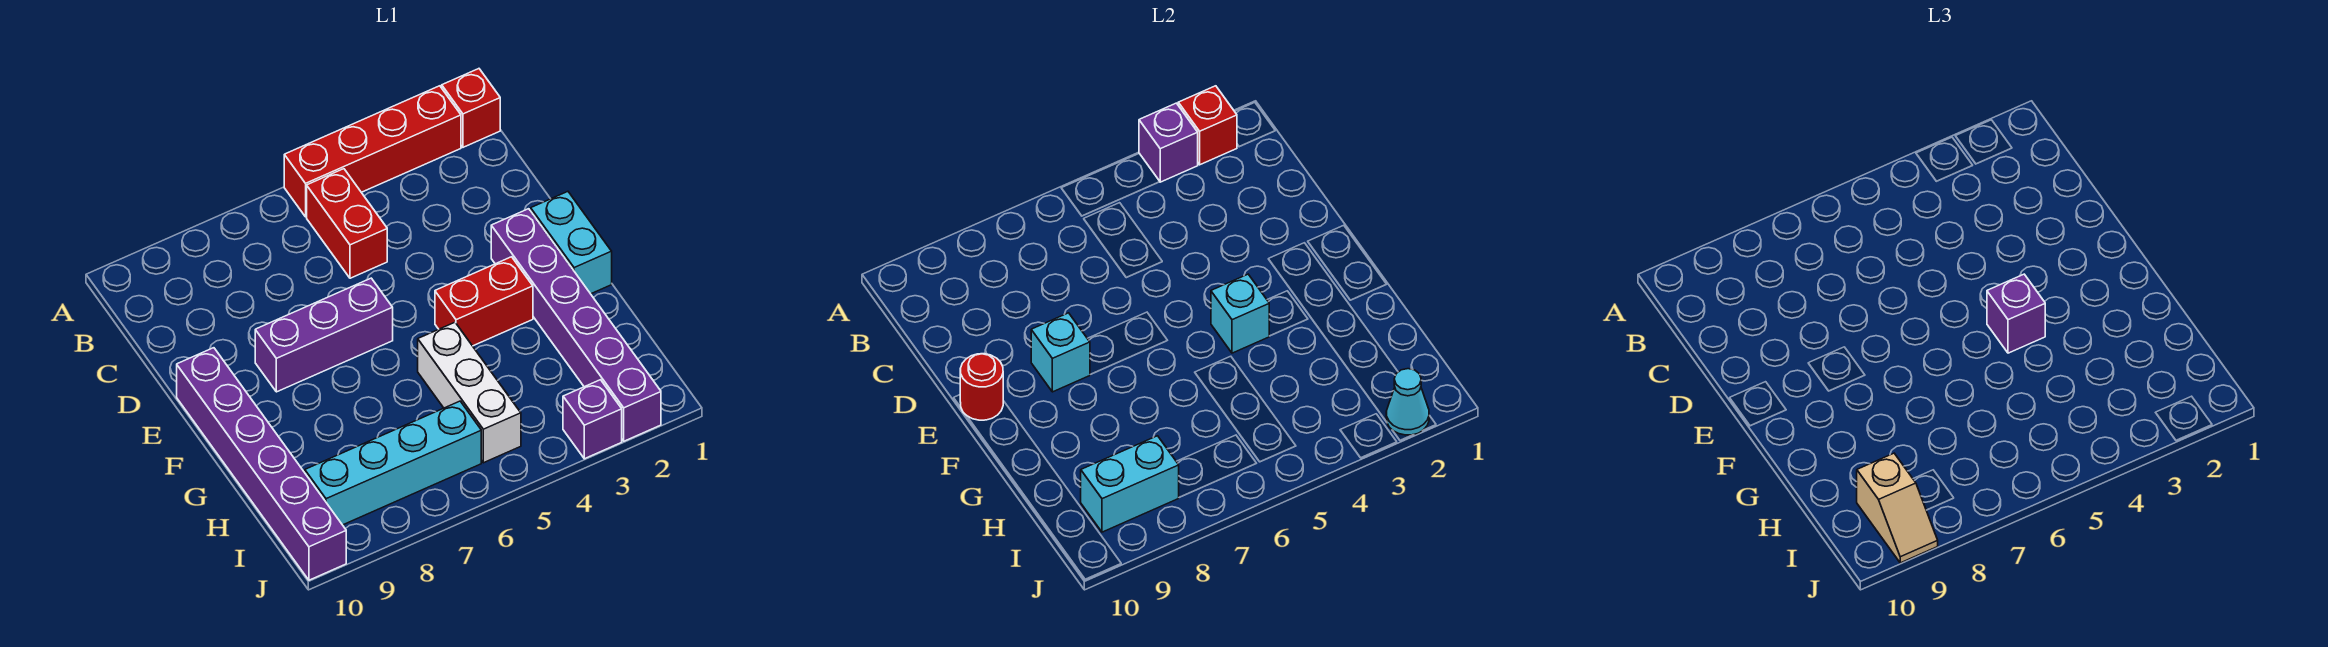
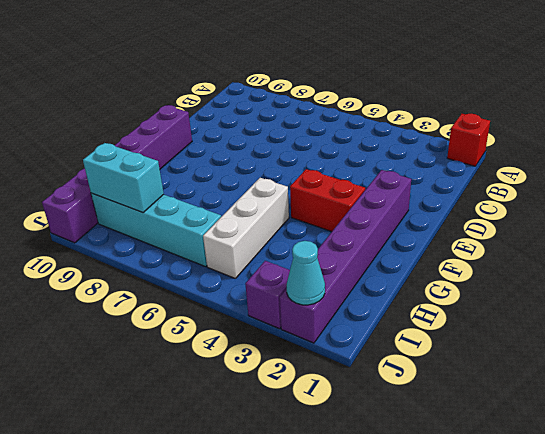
none -> red brick A2:A5 level 1
none -> red brick B5:C5 level 1
none -> cyan brick E1:F1 level 1

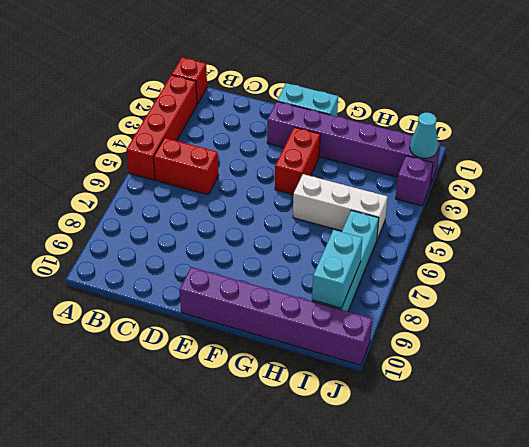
none -> purple brick E6:E8 level 1
none -> red brick A2 level 2
none -> purple brick A3 level 2

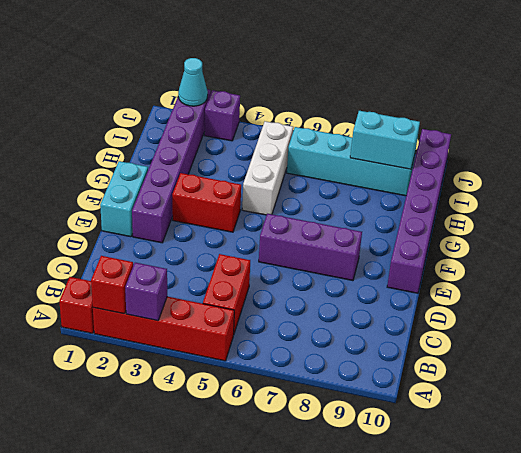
none -> cyan brick E8 level 2
none -> red round brick E10 level 2
none -> cyan brick F4 level 2

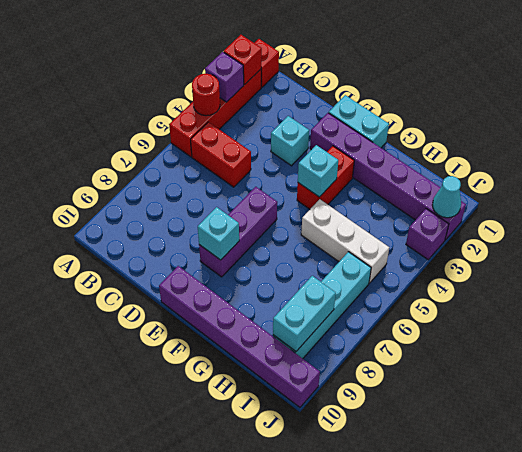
red round brick A4 level 2 -> red round brick E10 level 2
cyan brick D3 level 1 -> none
none -> purple brick F4 level 3
none -> tan slope I9:J9 level 3 top I

